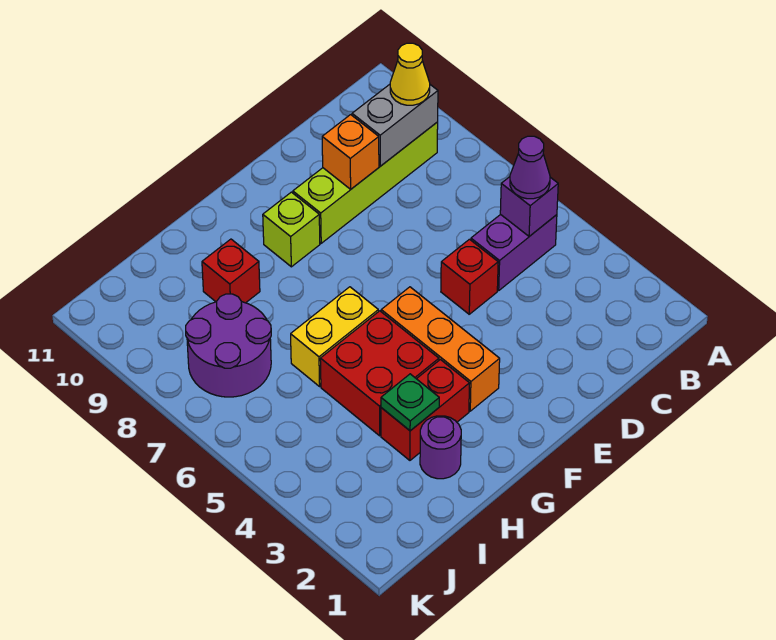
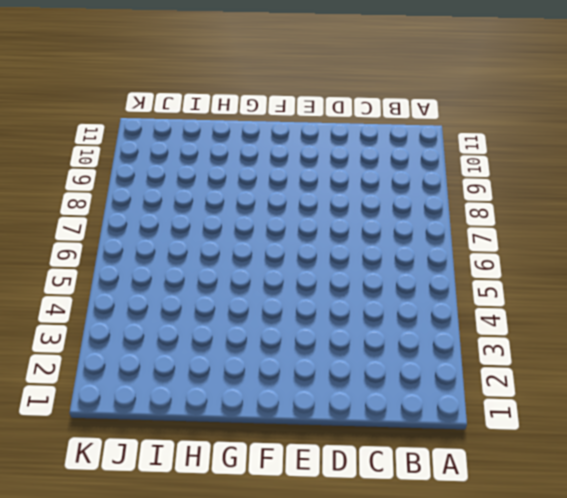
none -> purple brick B5:C5 level 1
none -> lime brick B9:E9 level 1
none -> red brick D5 level 1

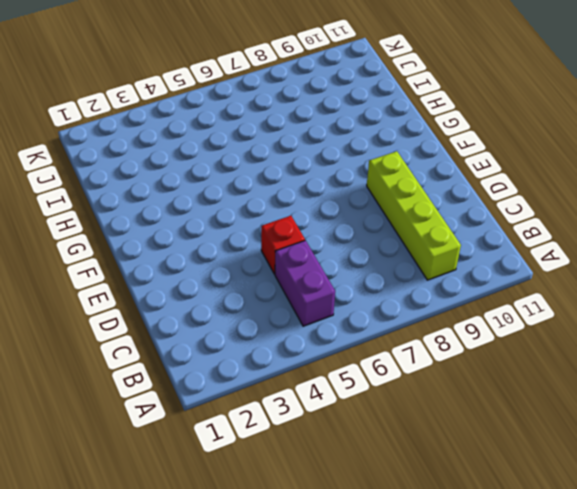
none -> orange brick F3:F5 level 1
none -> lime brick F9 level 1
none -> red brick G3:H3 level 1

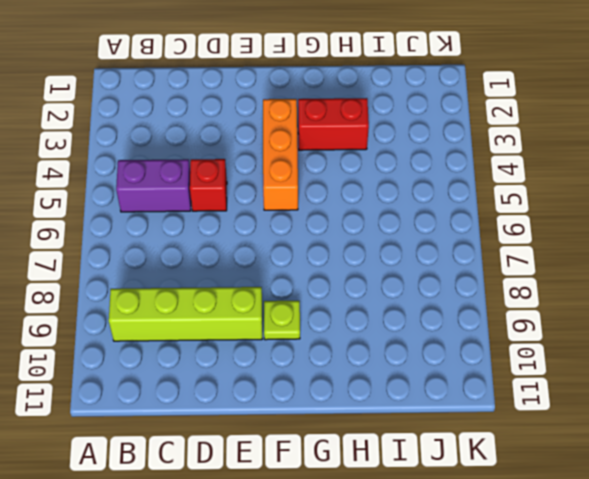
lime plate F9 level 1 -> lime brick F9 level 1
none -> red brick G4:H5 level 1
none -> yellow brick G6:H6 level 1
none -> purple round brick H2 level 1

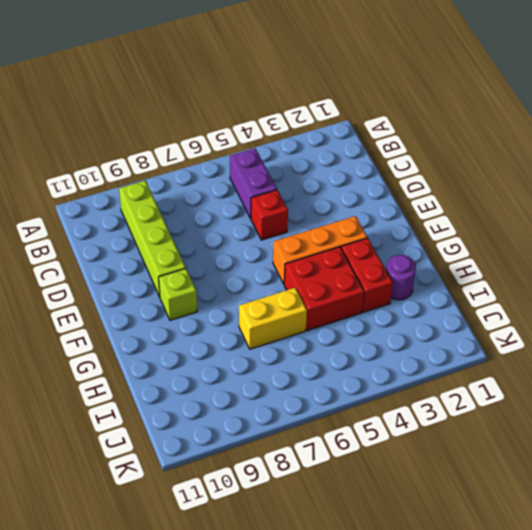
yellow brick H6:H7 level 1 -> yellow brick G6:H6 level 1
none -> red brick H9 level 1
none -> purple round brick I7:J8 level 1
none -> purple brick B5 level 2

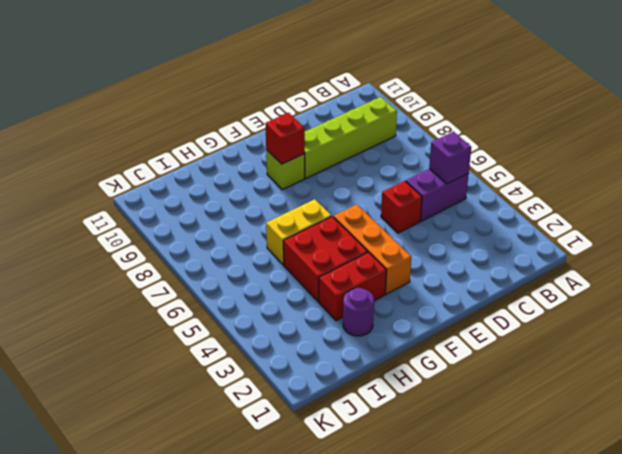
red brick F9 level 2 -> red brick H9 level 1
none -> purple round brick I7:J8 level 1
none -> grey brick B9:C9 level 2
none -> orange brick D9 level 2

